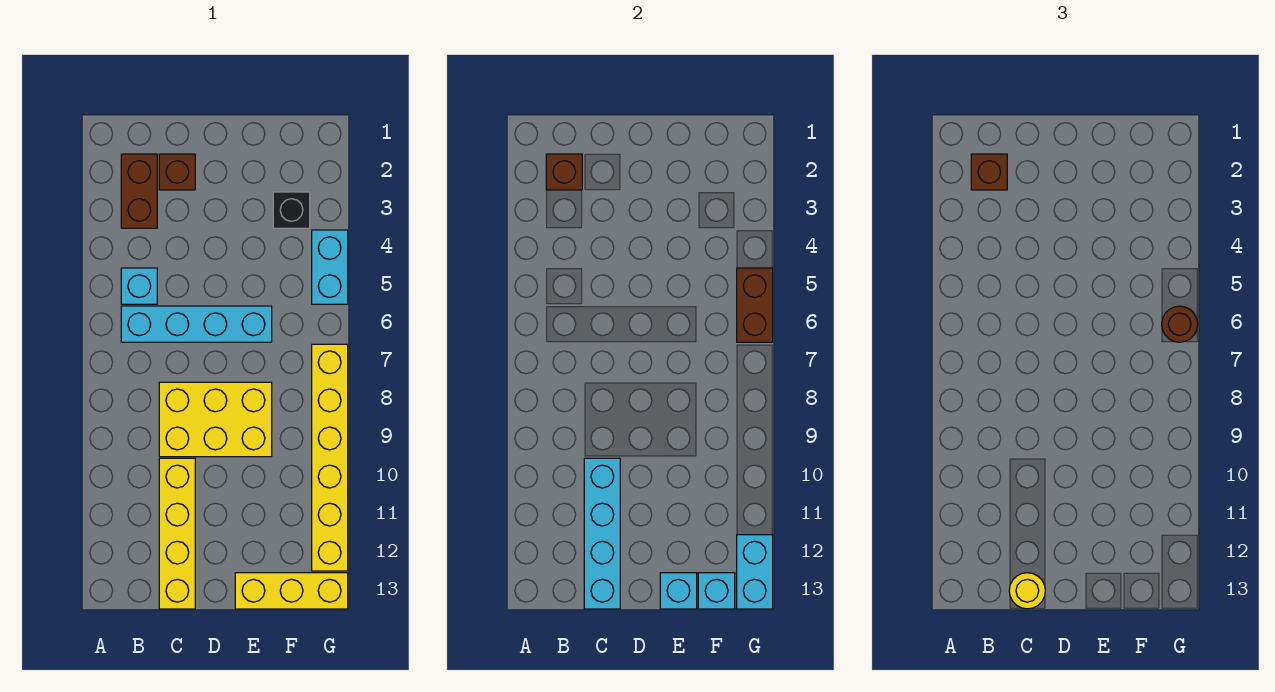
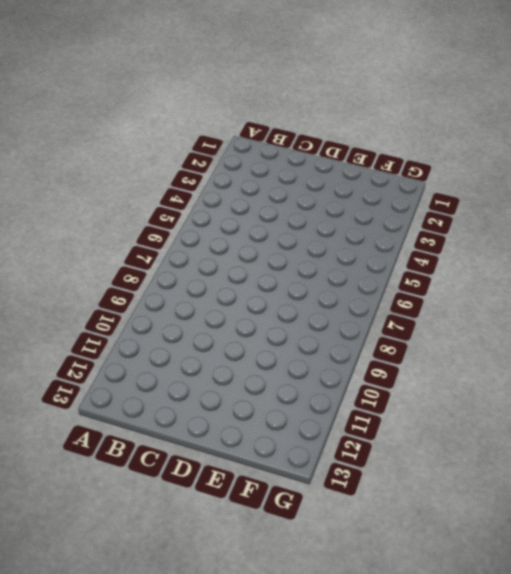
none -> brown brick B2:B3 level 1
none -> cyan brick B5 level 1
none -> cyan brick B6:E6 level 1

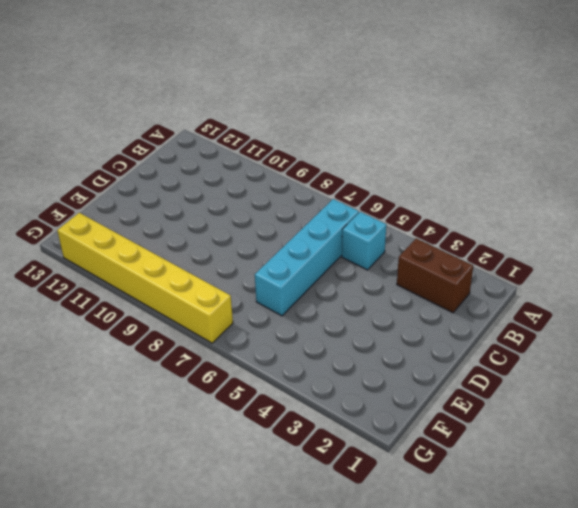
none -> brown brick C2 level 1
none -> yellow brick C8:E9 level 1
none -> yellow brick C10:C13 level 1

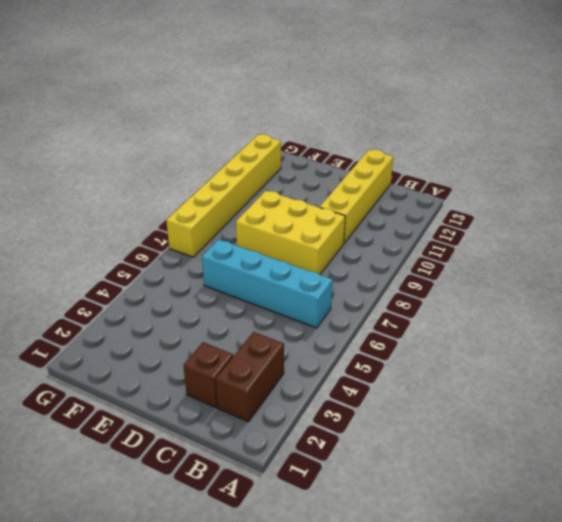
none -> cyan brick B5 level 1
none -> yellow brick E13:G13 level 1
none -> black brick F3 level 1

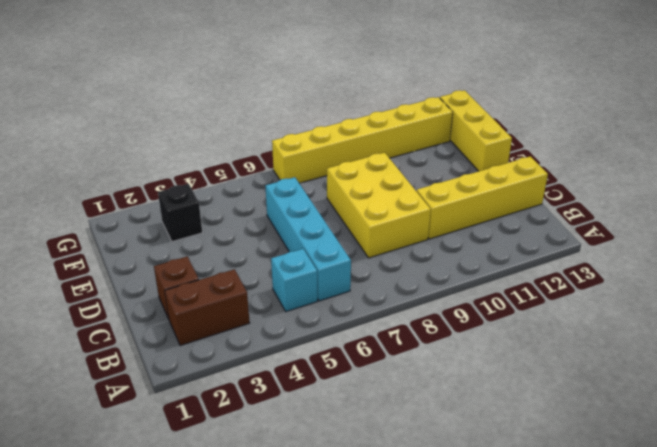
none -> cyan brick G4:G5 level 1
none -> brown brick B2 level 2
none -> cyan brick C10:C13 level 2

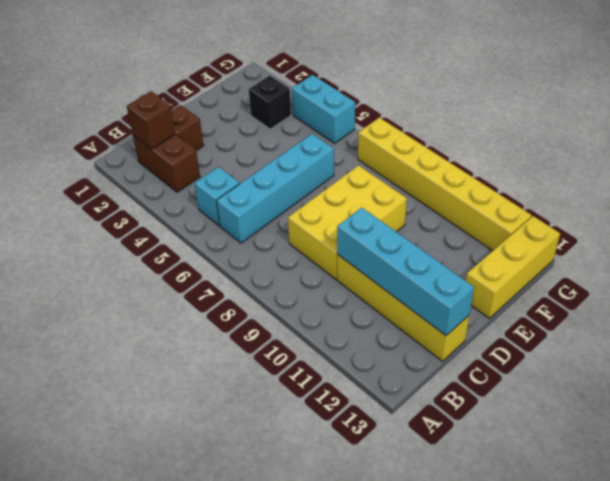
none -> cyan brick E13 level 2
none -> cyan brick F13 level 2
none -> brown brick G5:G6 level 2

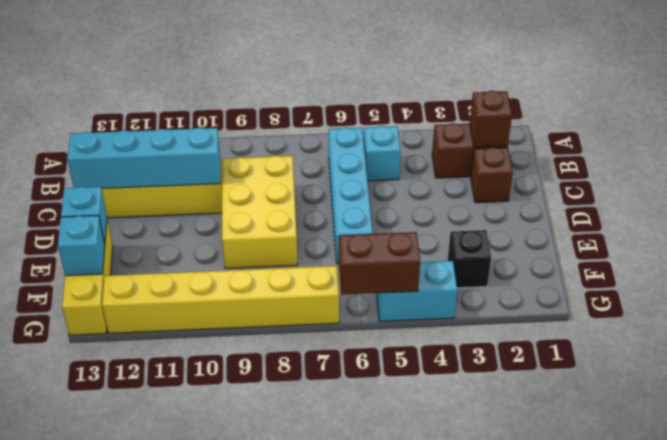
none -> cyan brick G12:G13 level 2
none -> brown brick B2 level 3
none -> yellow round brick C13 level 3

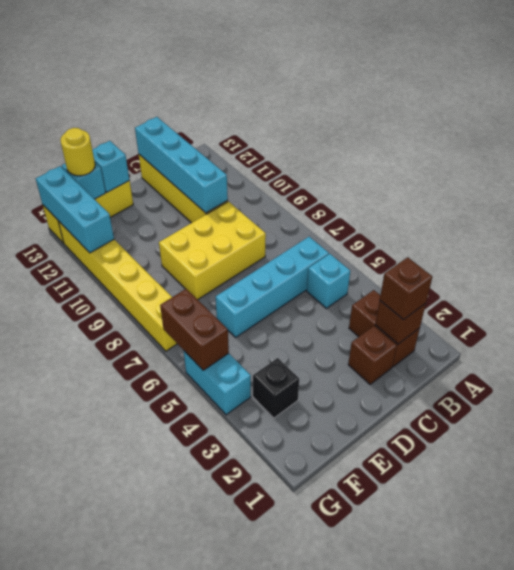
yellow round brick F13 level 3 -> yellow round brick C13 level 3
cyan brick G11:G13 level 2 -> cyan brick G12:G13 level 2
none -> brown round brick G6 level 3

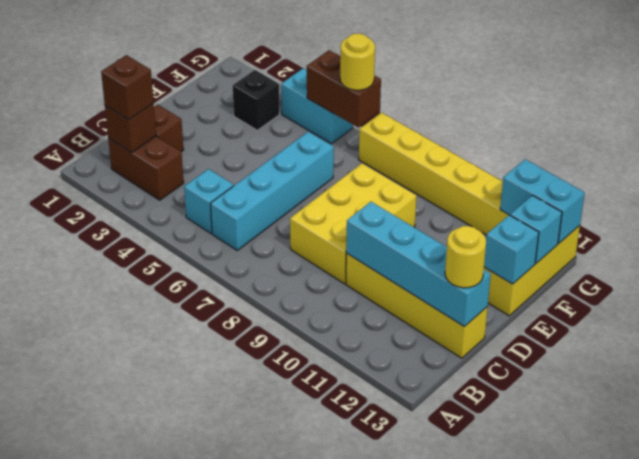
yellow round brick G6 level 3 -> brown round brick G6 level 3

